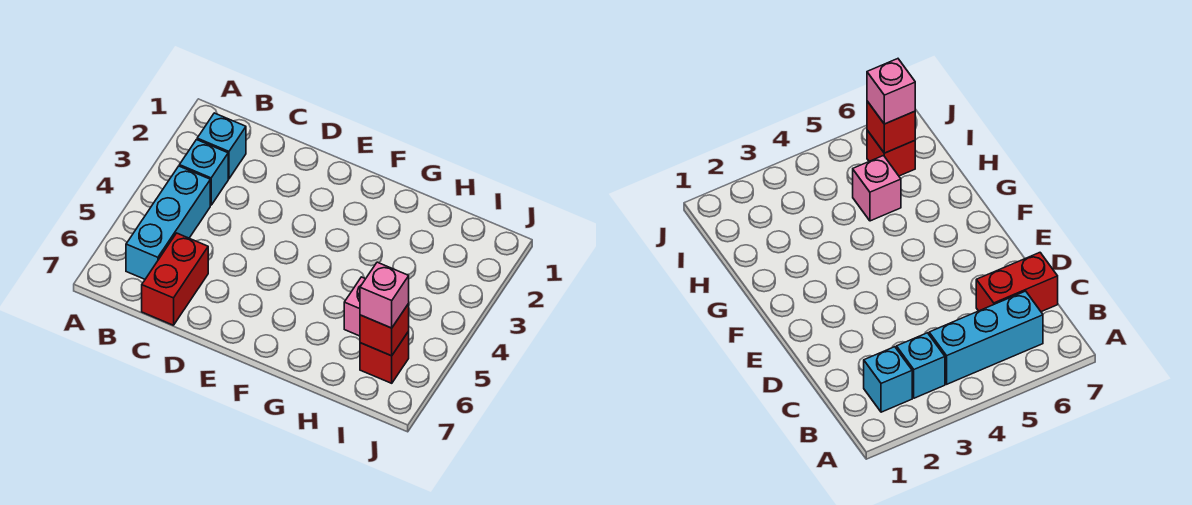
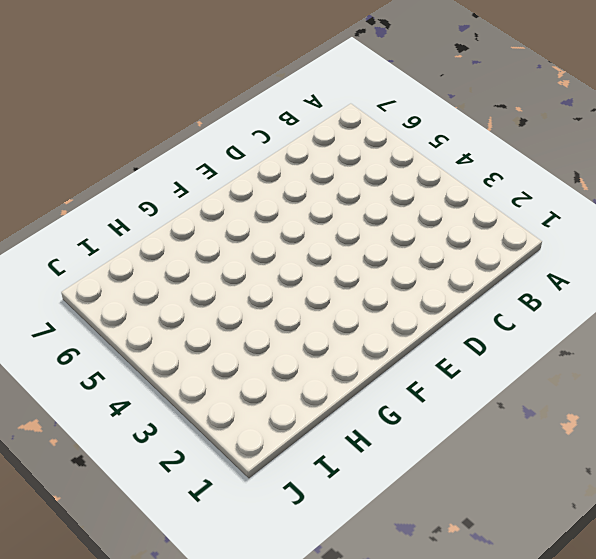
none -> cyan brick B2 level 1
none -> cyan brick B3 level 1

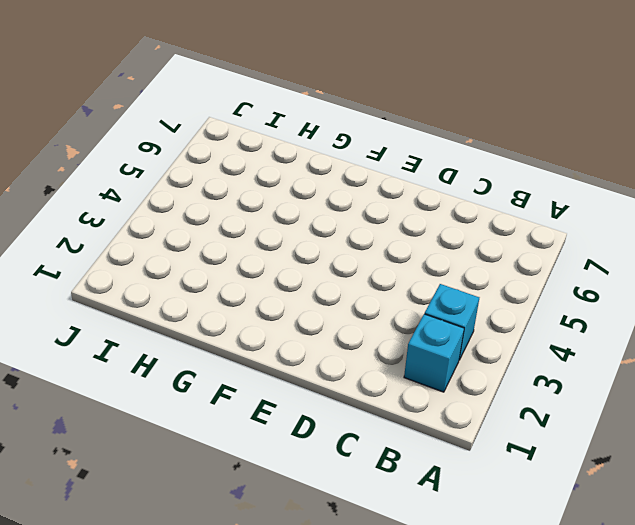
none -> cyan brick B4:B6 level 1
none -> red brick C6:C7 level 1

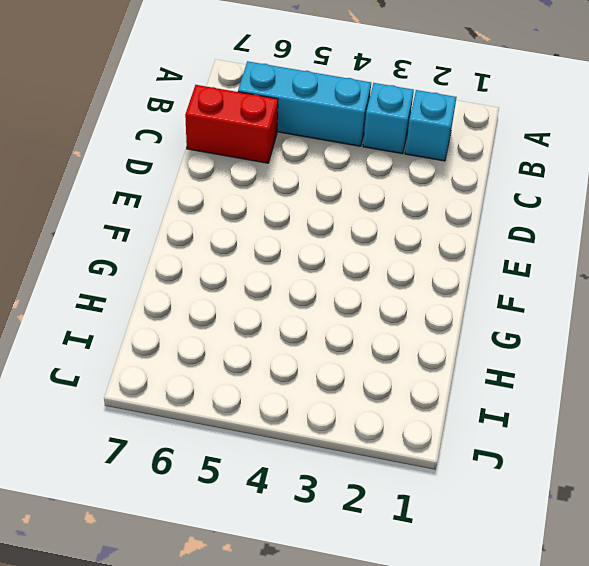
none -> pink brick H5 level 1
none -> red brick I6 level 1

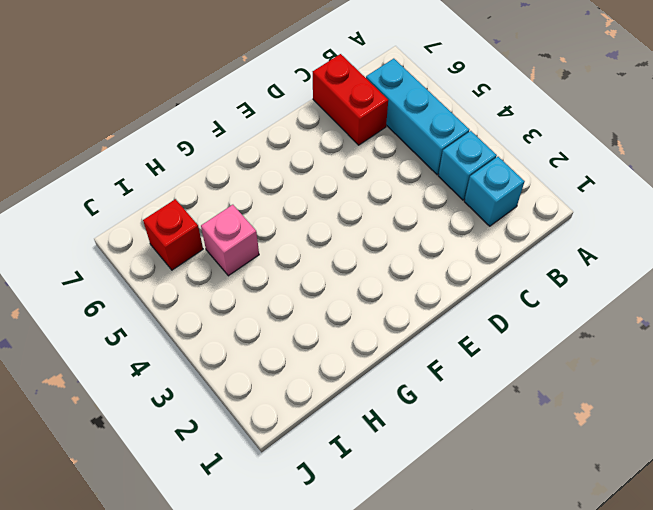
none -> red brick I6 level 2
none -> pink brick I6 level 3

